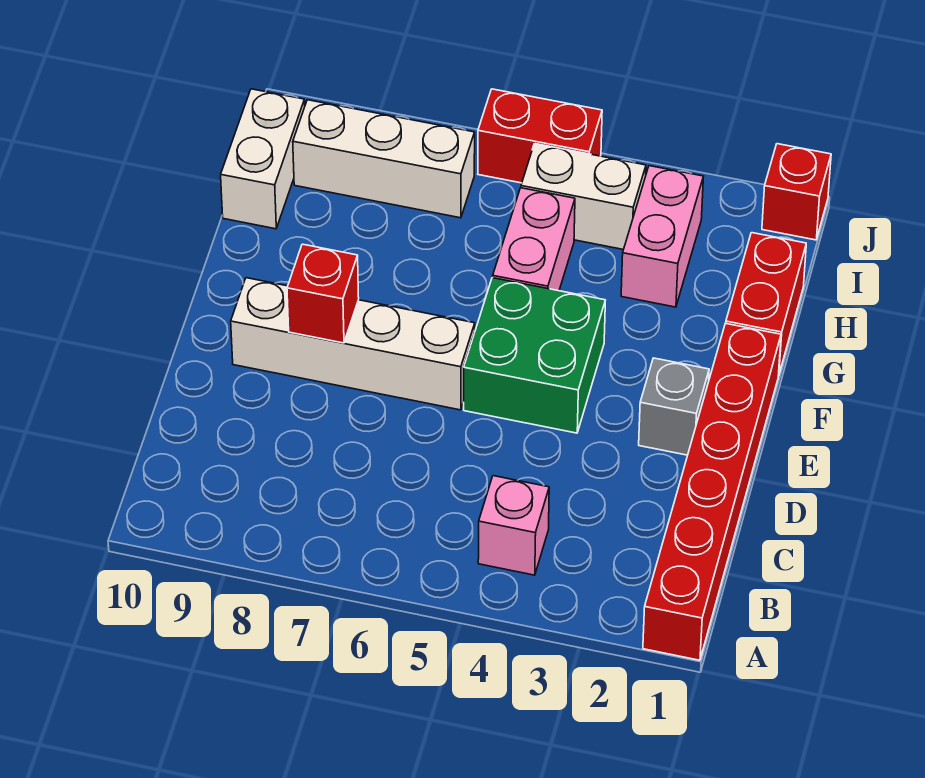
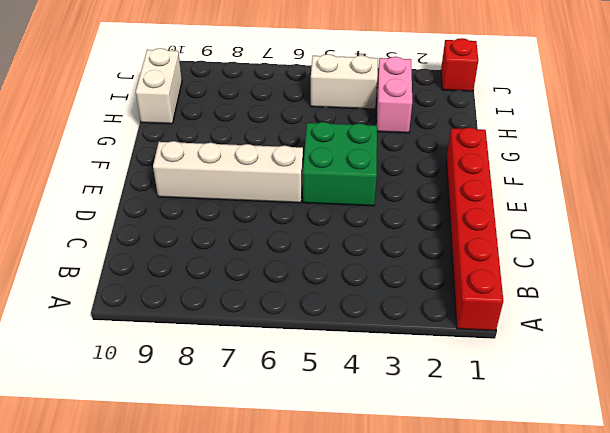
none -> pink brick B4 level 1
none -> grey brick E2 level 1
none -> red brick G1:H1 level 1

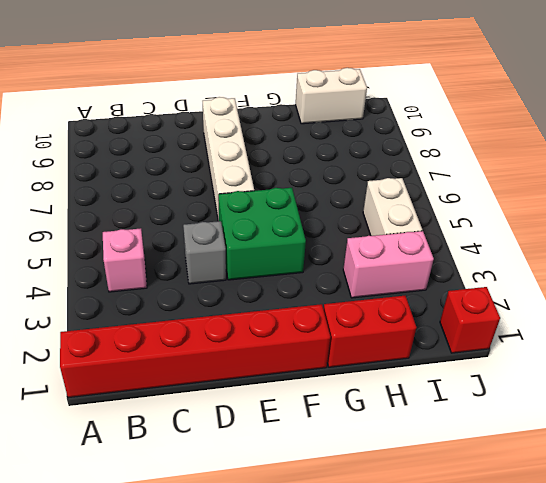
grey brick D4 level 1 -> grey brick E2 level 1
none -> pink brick G5:H5 level 1
none -> white brick I7:I9 level 1
none -> red brick J5:J6 level 1

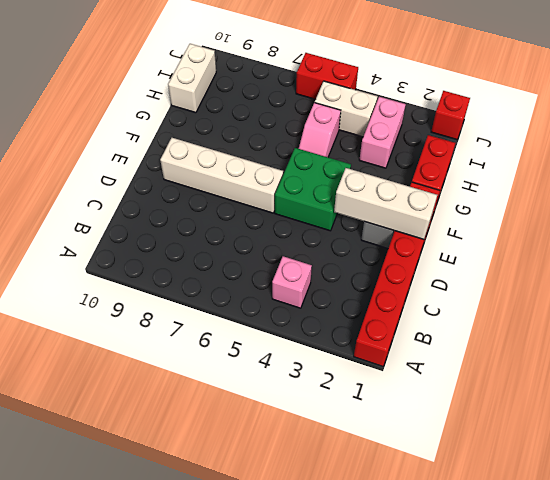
white brick E1:E3 level 2 -> white brick I7:I9 level 1
pink slope G5:H5 level 1 top H -> pink brick G5:H5 level 1
none -> red brick E8 level 2

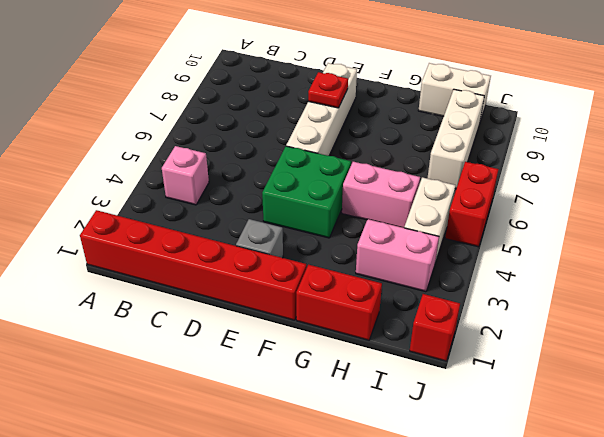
red plate E8 level 2 -> red brick E8 level 2

